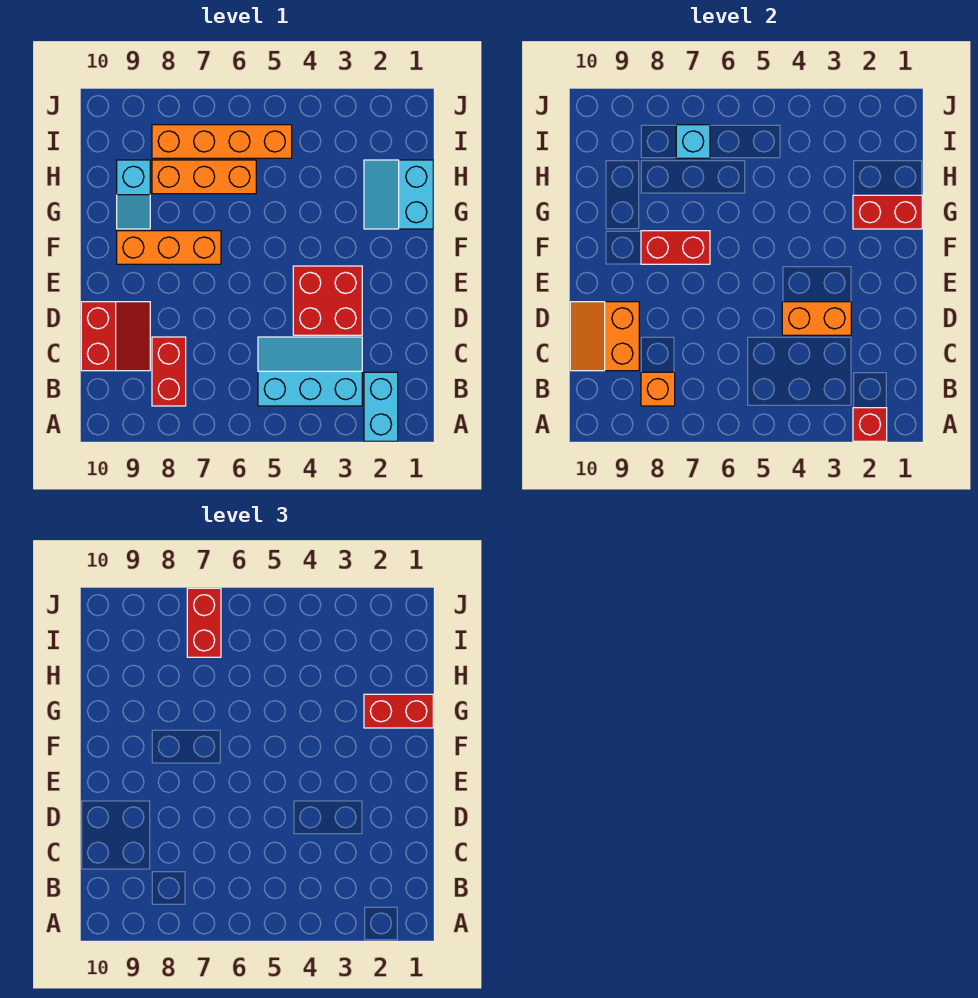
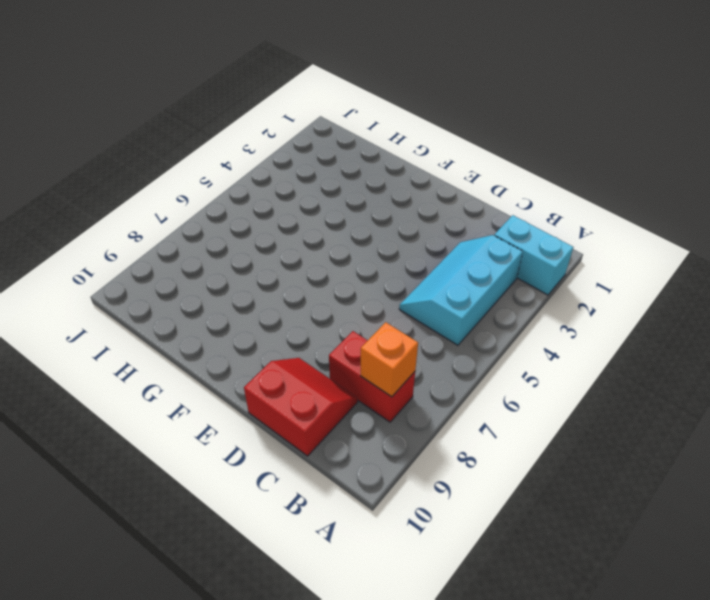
none -> red brick D3:E4 level 1
none -> orange brick F7:F9 level 1
none -> cyan slope G1:H2 level 1 top 1

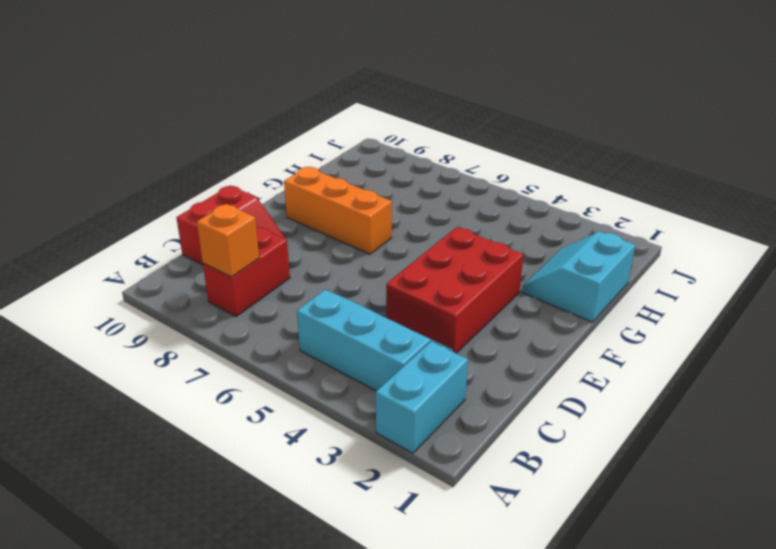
red brick D3:F4 level 1 -> red brick D3:E4 level 1
none -> cyan slope G9:H9 level 1 top H
none -> orange brick H6:H8 level 1
none -> orange brick I5:I8 level 1

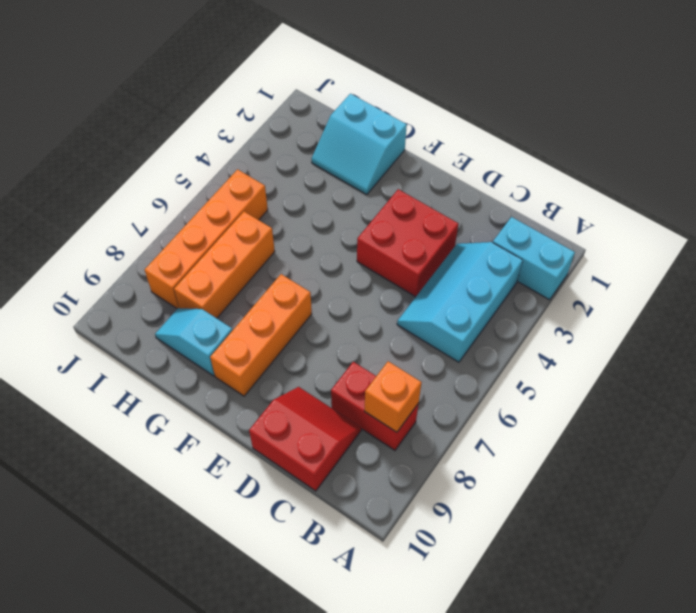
cyan slope G9:H9 level 1 top G -> cyan slope G9:H9 level 1 top H
none -> red brick A2 level 2
none -> orange slope C9:D10 level 2 top 9
none -> orange brick D3:D4 level 2

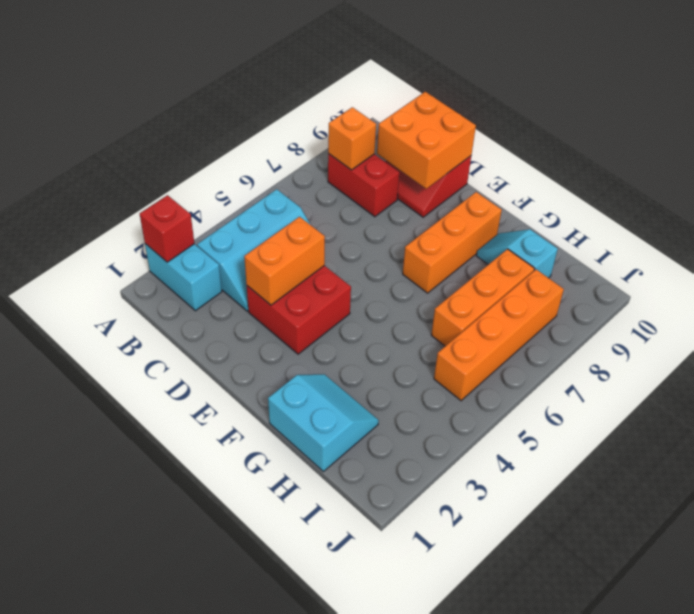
orange brick C9:D10 level 2 -> orange slope C9:D10 level 2 top 9
none -> red brick F7:F8 level 2
none -> red brick G1:G2 level 2
none -> cyan brick I7 level 2

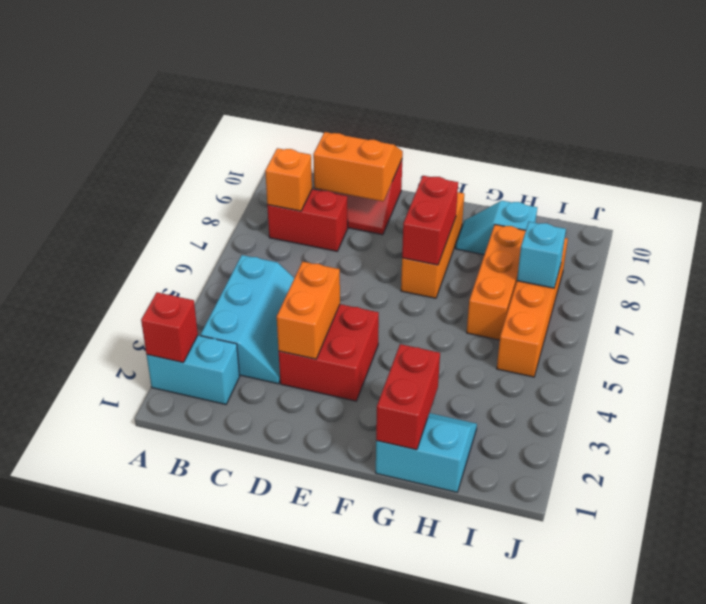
none -> red brick G1:G2 level 3
none -> red brick I7:J7 level 3

